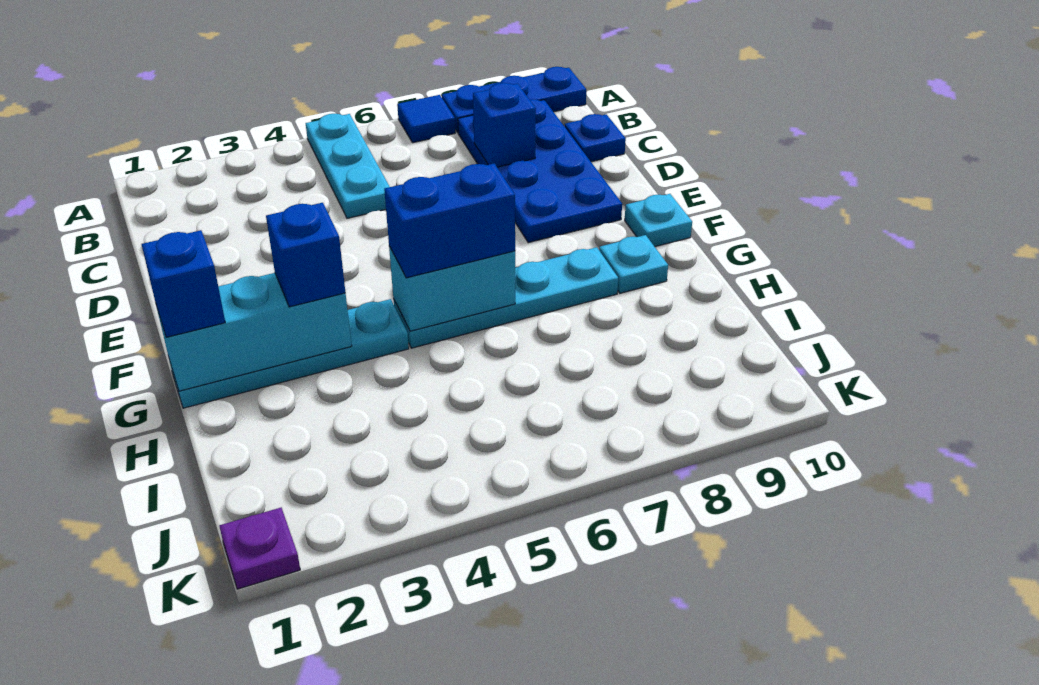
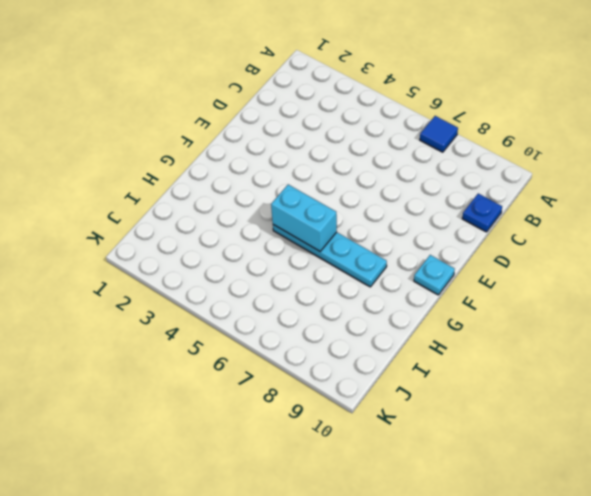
none -> cyan plate A5:C5 level 1
none -> blue plate A8:A10 level 1
none -> blue plate B8:E9 level 1

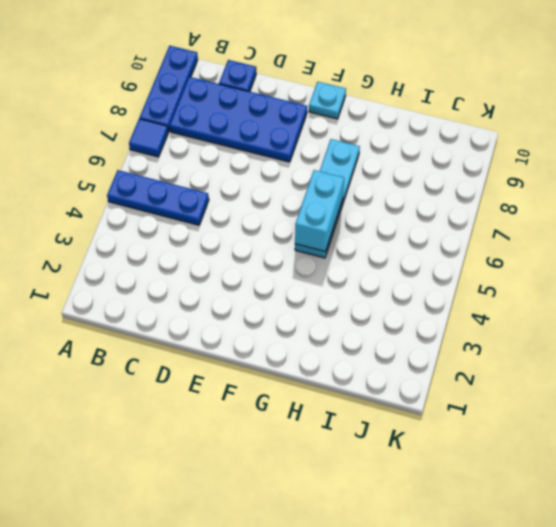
blue plate A5:C5 level 1 -> cyan plate A5:C5 level 1
none -> cyan plate G1:G4 level 1
none -> cyan plate G9 level 1
none -> purple plate K1 level 1

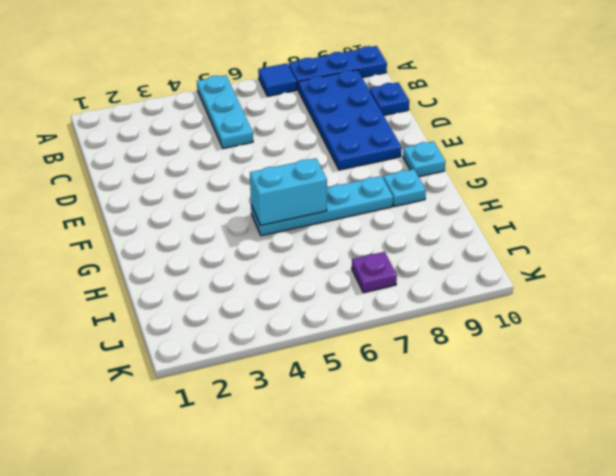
purple plate J7 level 1 -> purple plate K1 level 1
none -> cyan plate G1:G4 level 1
none -> blue brick C8 level 2
none -> cyan brick G1:G3 level 2

